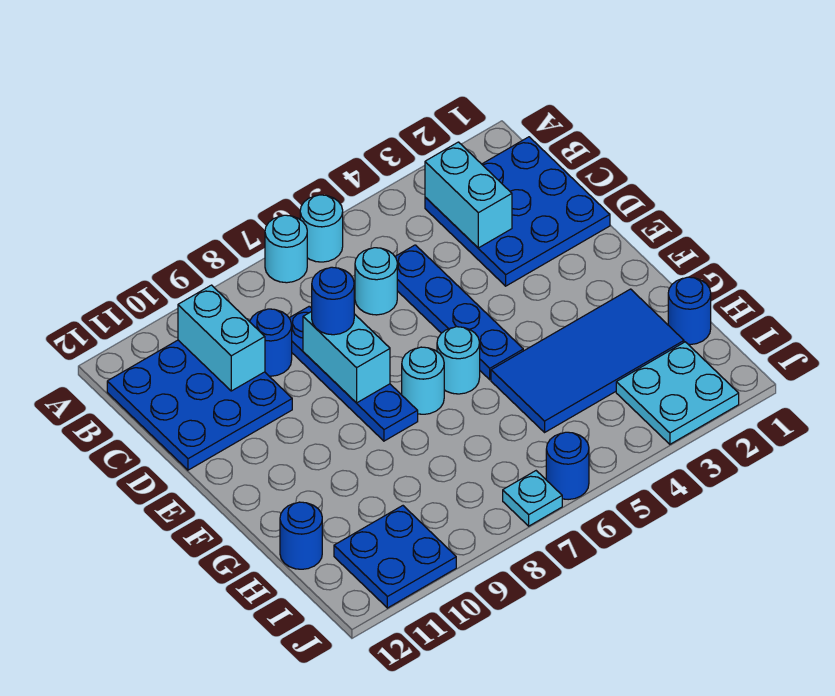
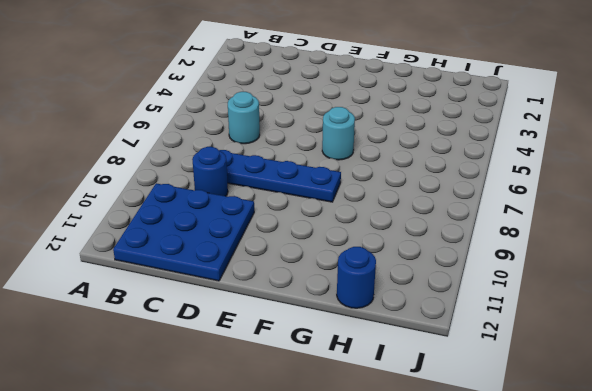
none -> cyan round brick A6 level 1
none -> cyan round brick A7 level 1
none -> blue plate B1:D3 level 1

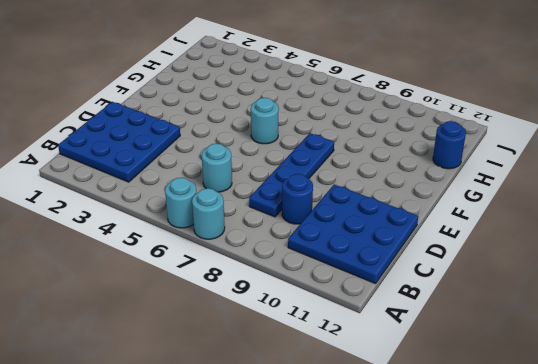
none -> blue plate C5:F5 level 1
none -> cyan round brick F7 level 1
none -> blue tile G2:H5 level 1

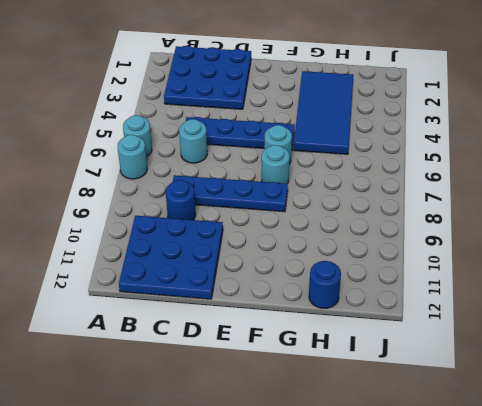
none -> blue round brick H1 level 1
none -> cyan plate I2:J3 level 1
none -> blue plate I10:J11 level 1

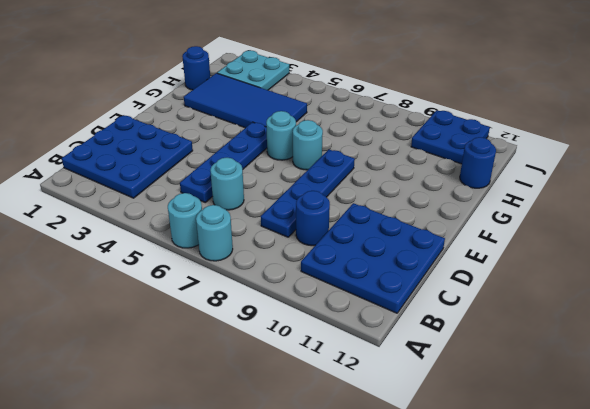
none -> blue round brick J6 level 1
none -> cyan plate J7 level 1
none -> cyan brick B3:C3 level 2

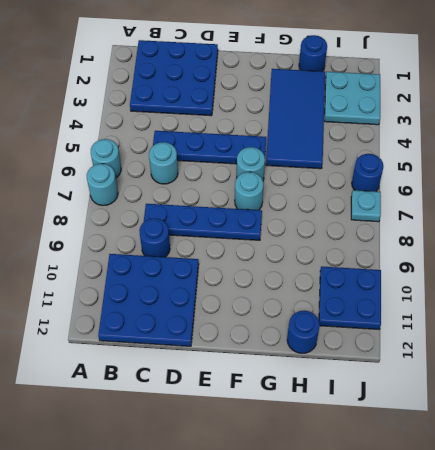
none -> cyan brick B3:C3 level 2
none -> cyan brick B10:C10 level 2
none -> cyan brick D8:E8 level 2

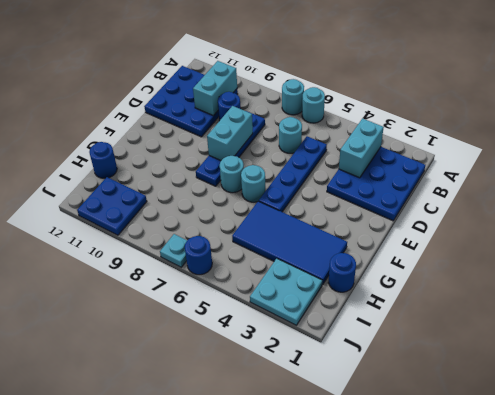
none -> blue round brick D8 level 3

